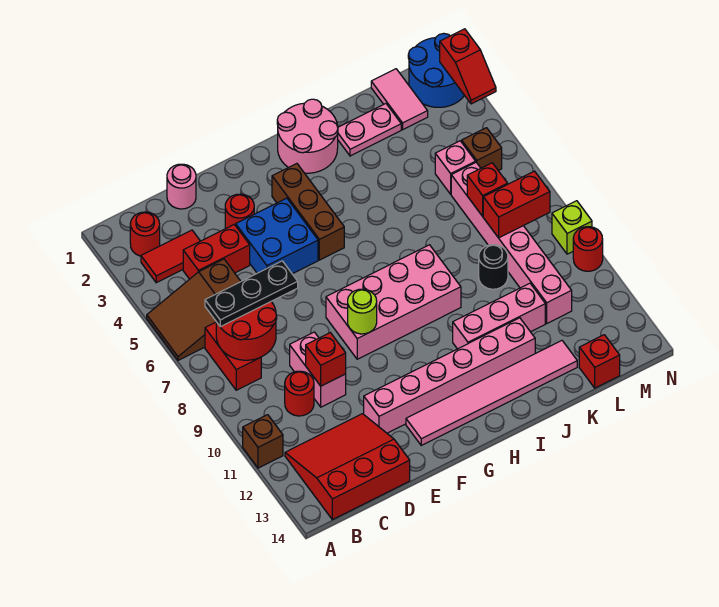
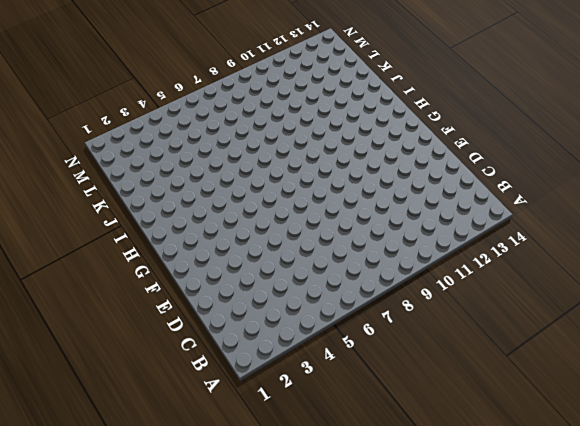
none -> brown slope A5:C6 level 1 top C
none -> brown brick A11 level 1
none -> red round brick B2 level 1
none -> red tile B3:C3 level 1

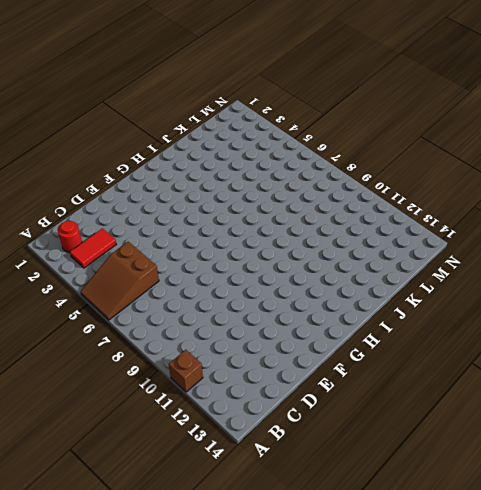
none -> red brick B7:B8 level 1
none -> red slope B12:D14 level 1 top 14
none -> red brick C4:D4 level 1
none -> red round brick C10 level 1

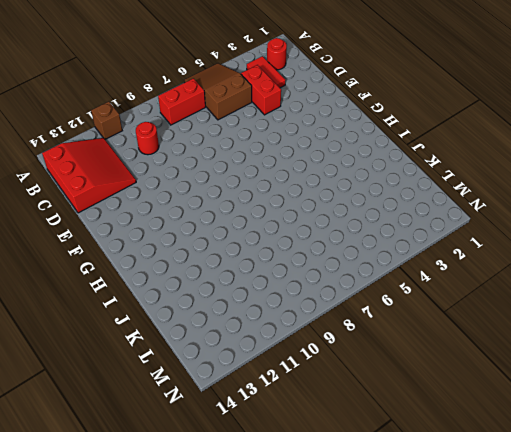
none -> pink round brick D1 level 1
none -> pink brick D9:D10 level 1
none -> red round brick E3 level 1
none -> blue brick E4:F5 level 1

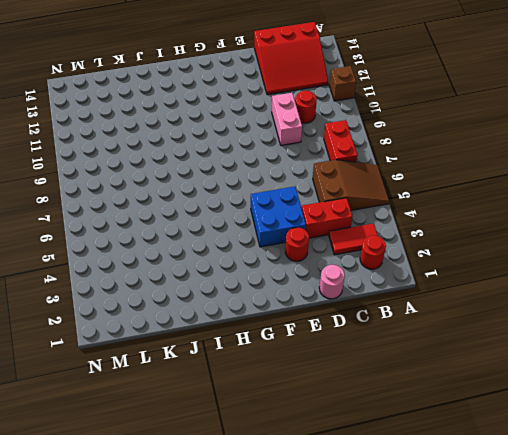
none -> pink brick E12:J12 level 1
none -> pink brick F8:I9 level 1
none -> pink tile F13:K13 level 1
none -> brown brick G3:G5 level 1

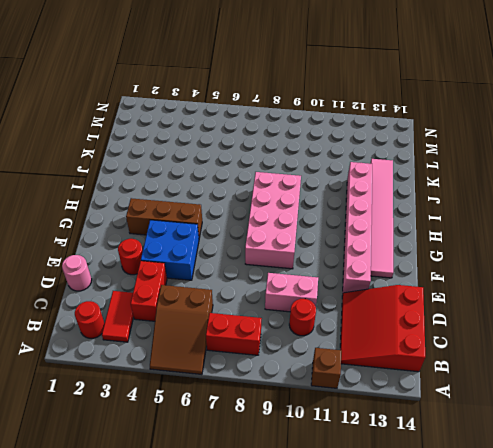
none -> pink round brick H1:I2 level 1
none -> pink brick I11:K11 level 1
none -> pink plate J2:K2 level 1
none -> black round brick K9 level 1

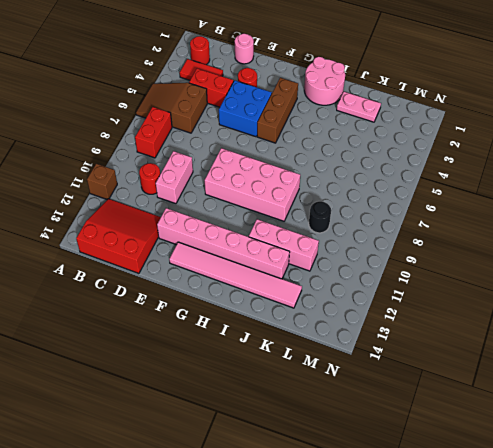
none -> pink tile L1:L2 level 1
none -> pink brick L5 level 1
none -> pink brick L6:L11 level 1
none -> red brick L14 level 1

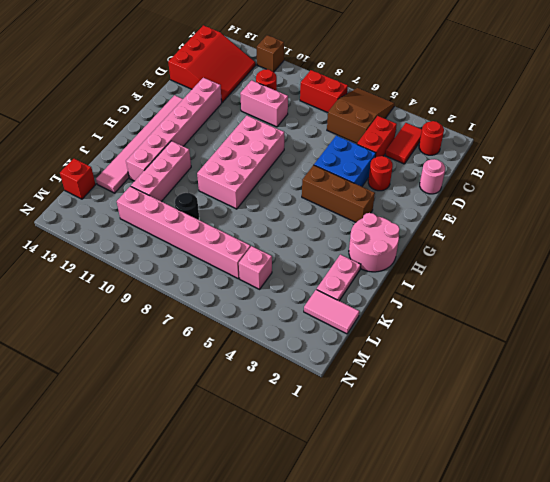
none -> blue round brick M1:N2 level 1
none -> brown brick M5 level 1
none -> lime brick N9 level 1
none -> red round brick N10 level 1

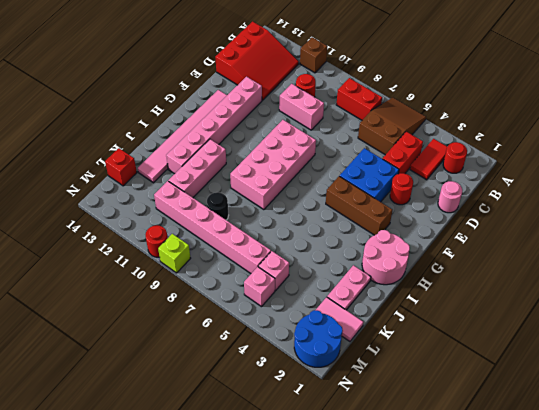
pink brick M5 level 1 -> brown brick M5 level 1
none -> red round brick B7:C8 level 2
none -> red brick D10 level 2
none -> lime round brick F9 level 2
none -> red brick L7 level 2

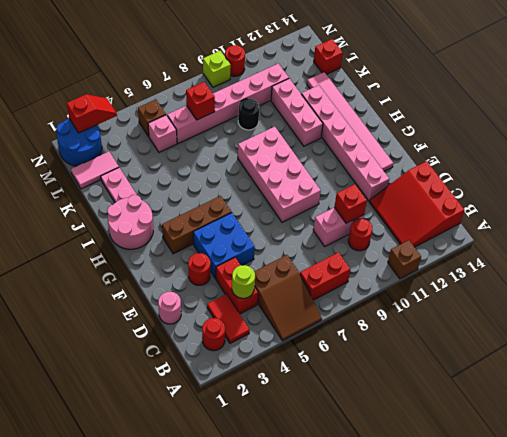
lime round brick C4 level 2 -> lime round brick F9 level 2
none -> red round brick B7:C8 level 2
none -> red brick L8:M8 level 2
none -> black plate B7:D7 level 3

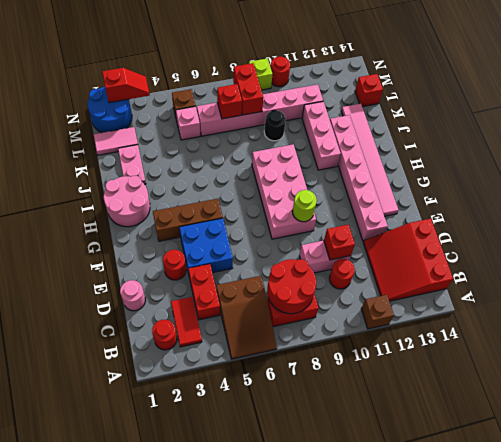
none -> black plate B7:D7 level 3

